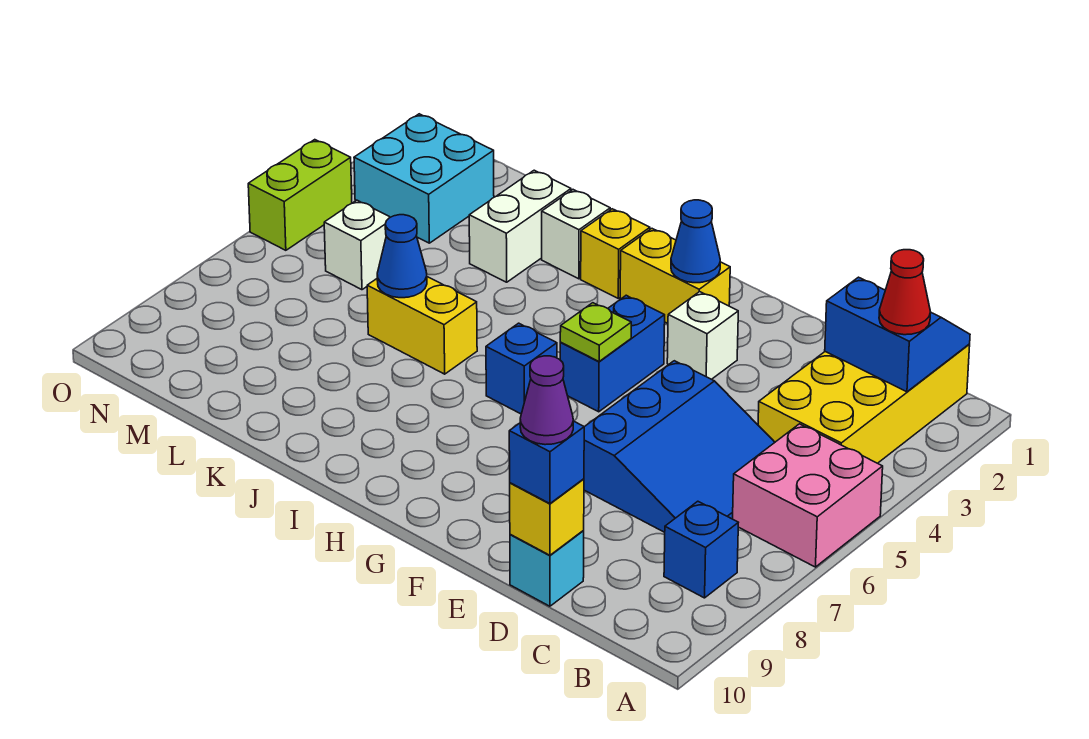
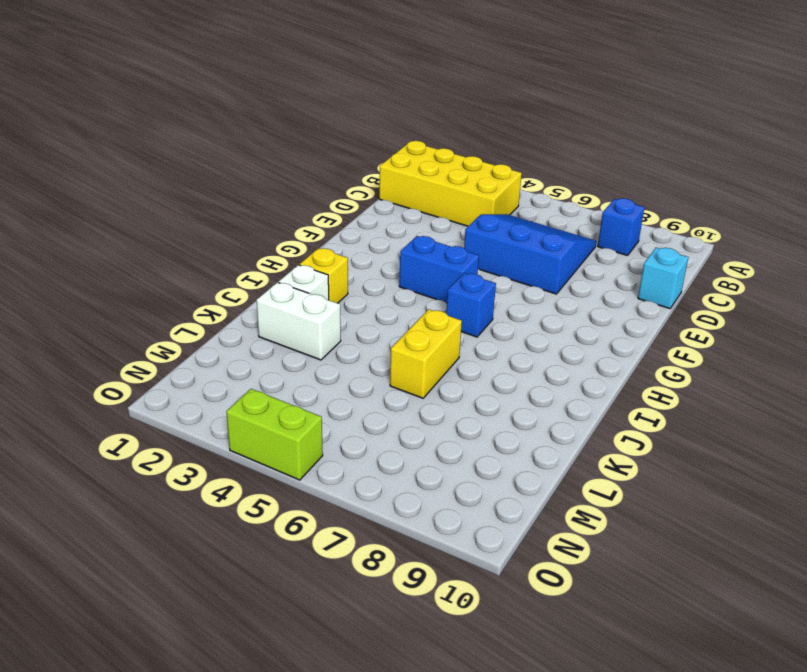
none -> pink brick A5:B6 level 1
none -> white brick F3 level 1
none -> yellow brick G2:H2 level 1

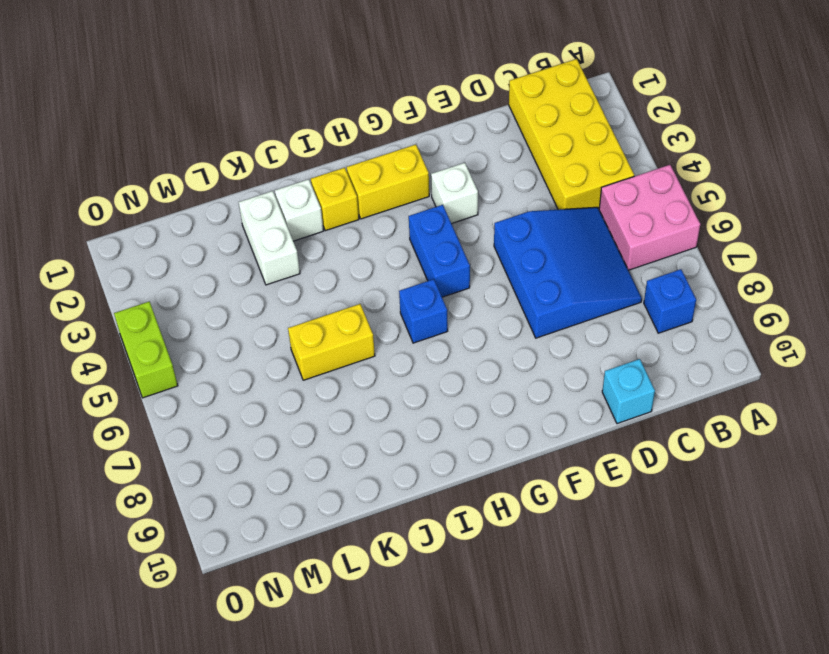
none -> cyan brick M2:N3 level 1
none -> white brick M5 level 1
none -> blue slope B1:C2 level 2 top 2

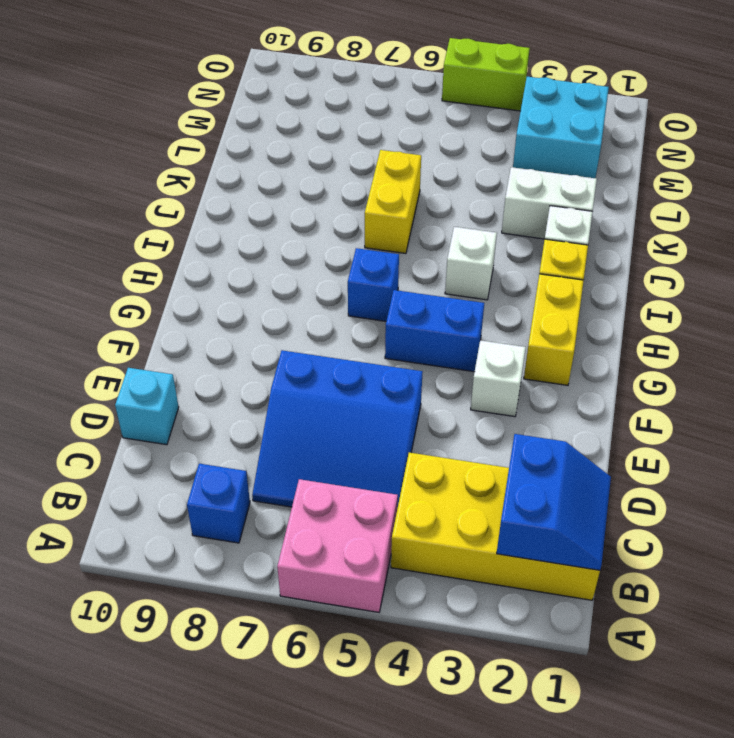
white brick I4 level 1 -> white brick M5 level 1
none -> yellow brick D10 level 2
none -> blue cone G2 level 2
none -> lime plate G5 level 2

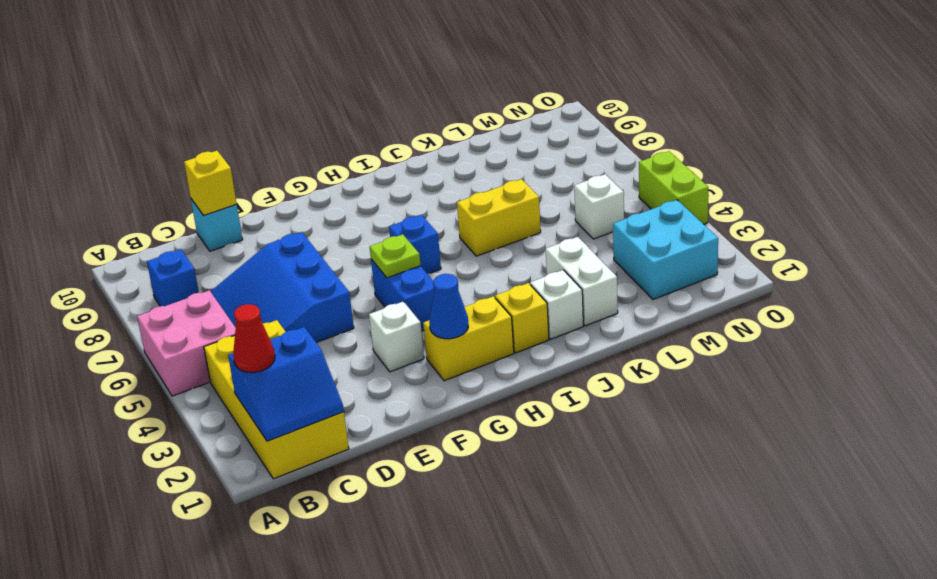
none -> blue cone K6 level 2
none -> blue brick D10 level 3
none -> purple cone D10 level 4

